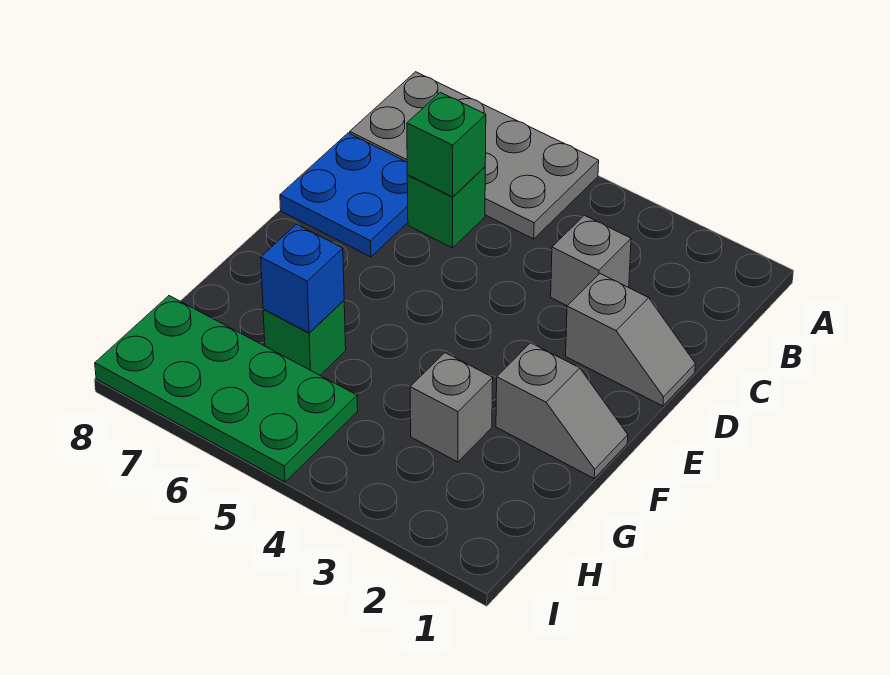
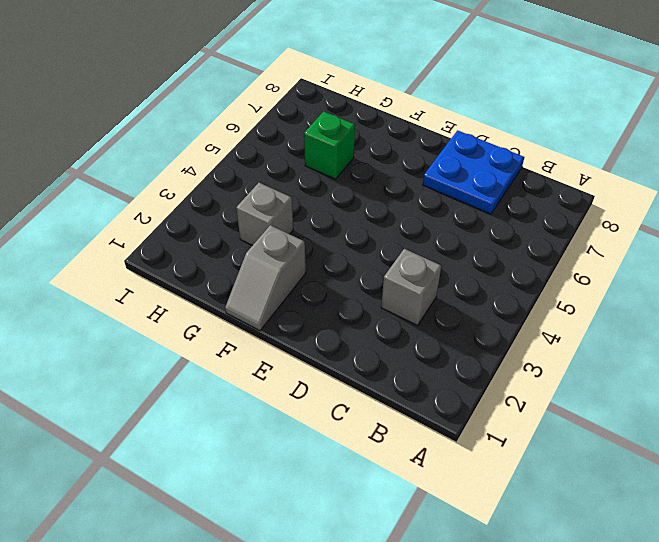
none -> grey plate A5:B8 level 1
none -> green brick C6 level 1

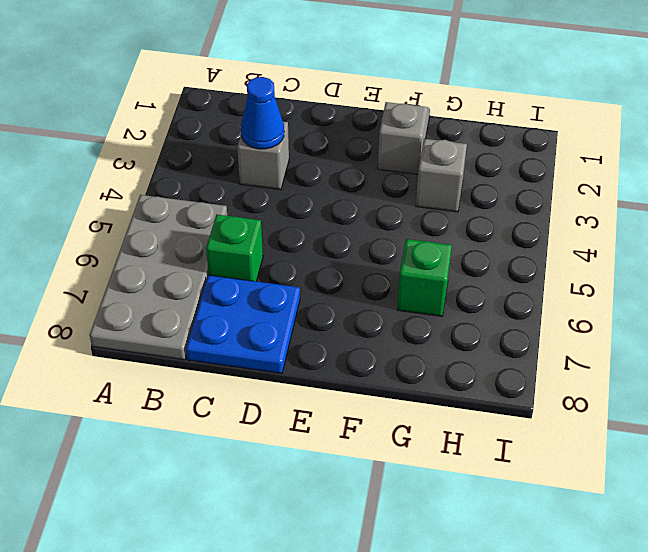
blue cone C3 level 2 -> none
none -> grey slope D1:D2 level 1 top 2
none -> green plate H5:I8 level 1

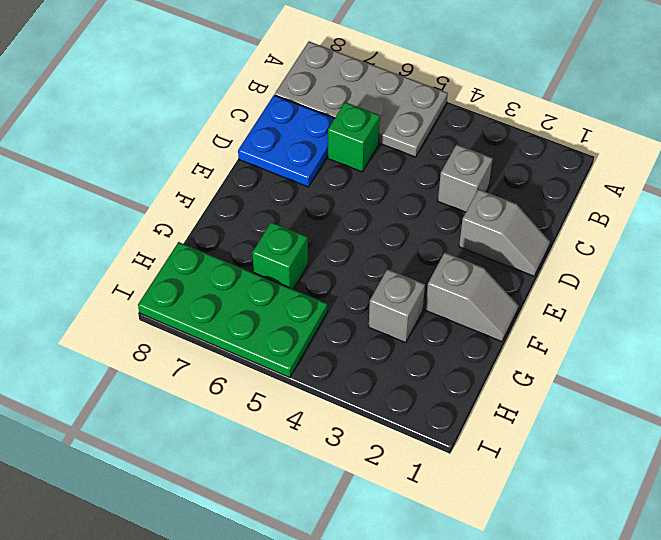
none -> green brick C6 level 2
none -> blue brick G6 level 2

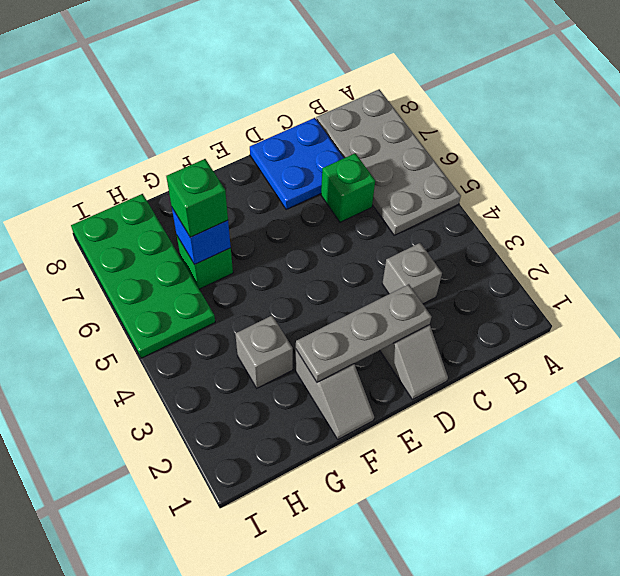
grey plate D2:F2 level 2 -> none
green brick G6 level 3 -> green brick C6 level 2

